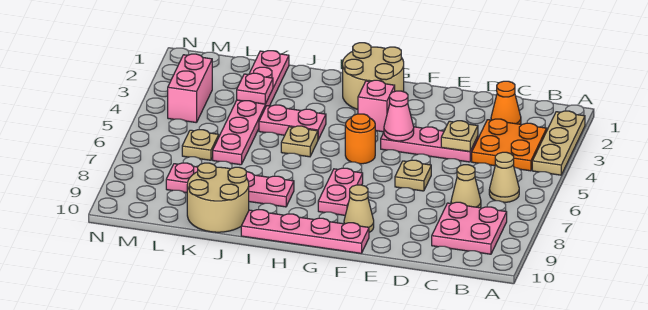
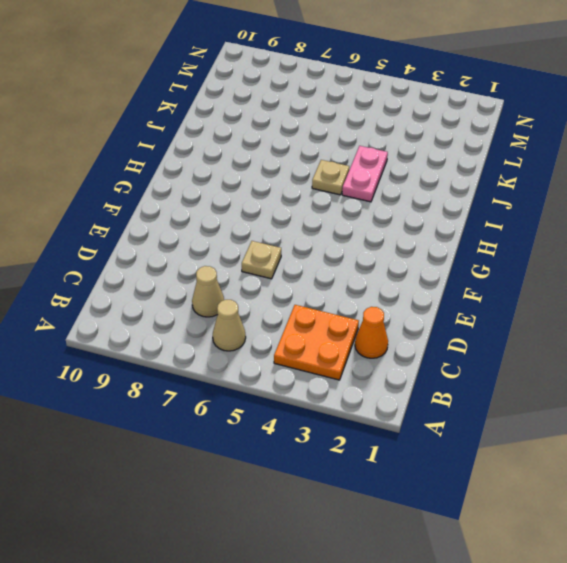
none -> tan plate A2:A4 level 1
none -> pink plate B8:C9 level 1
none -> pink plate D4:F4 level 1

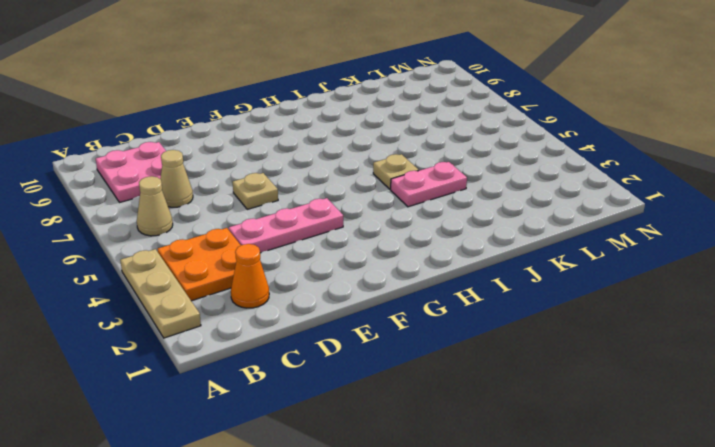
none -> tan cone F9 level 1
none -> pink plate F10:I10 level 1
none -> tan round brick G1:H2 level 1

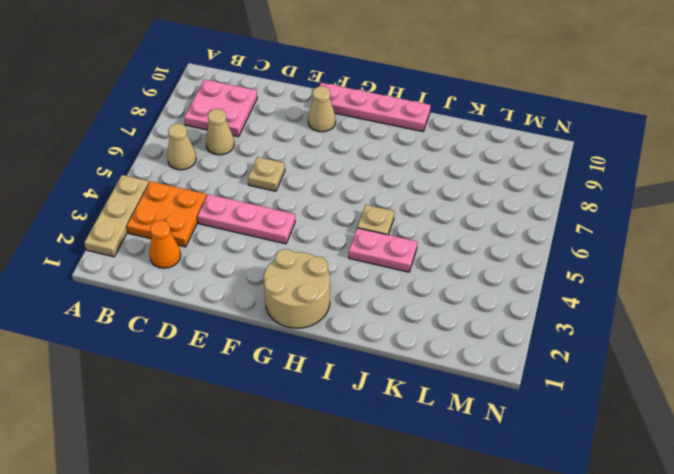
none -> pink brick G3 level 1
none -> orange round brick G5 level 1
none -> pink plate G7:G8 level 1

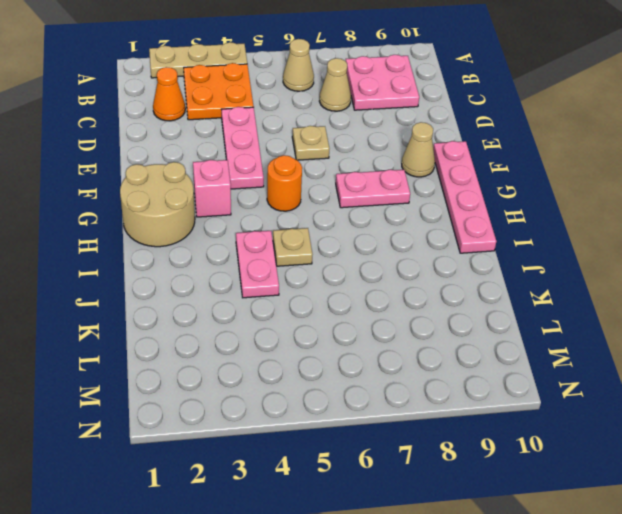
none -> pink plate I8:L8 level 1
none -> tan round brick J9:K10 level 1
none -> pink plate K1:K6 level 1

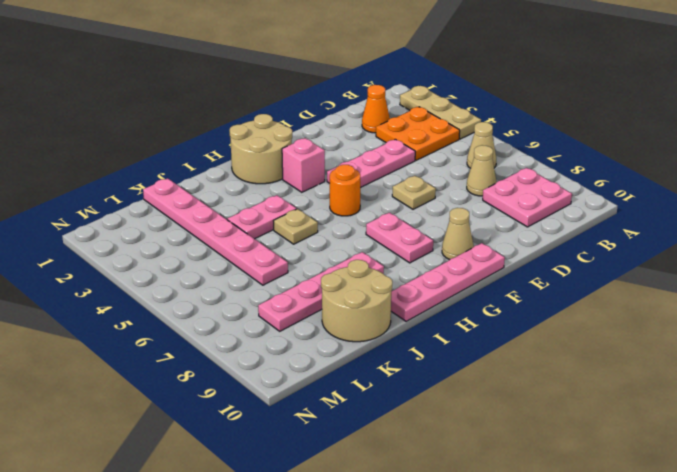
none -> tan plate L6 level 1
none -> pink brick M3:M4 level 1
none -> tan plate D4 level 2

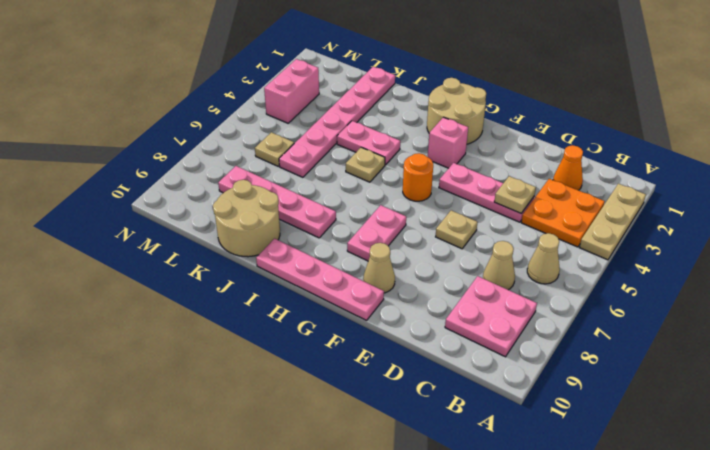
none -> pink cone F4 level 2
none -> pink plate K3 level 2

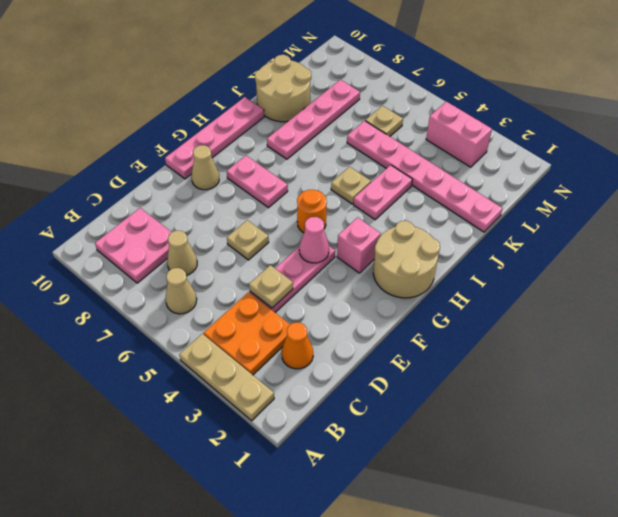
none -> pink plate K3 level 2

